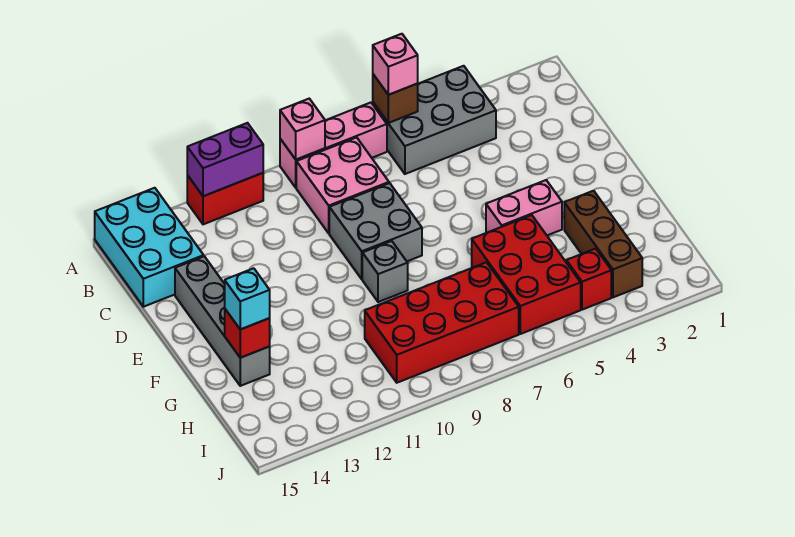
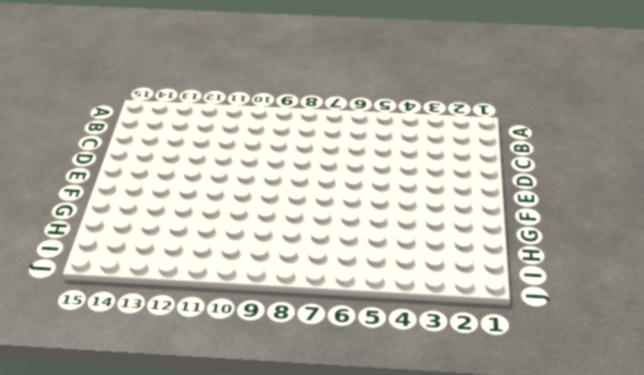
none -> grey brick A4:B6 level 1
none -> pink brick A7:A9 level 1
none -> red brick A11:A12 level 1

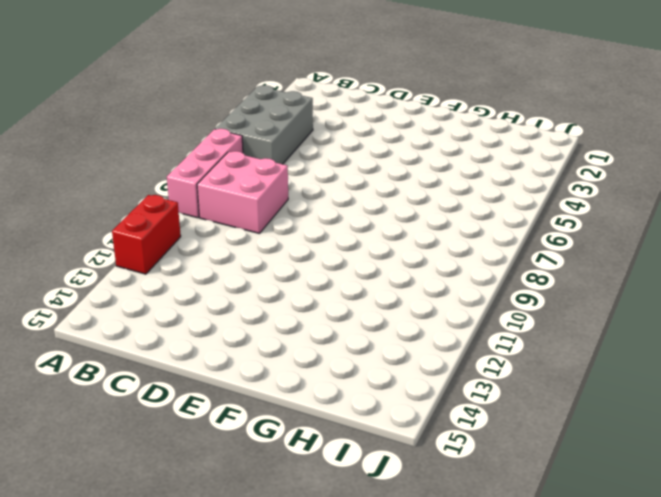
none -> cyan brick A14:C15 level 1
none -> grey brick D8:E9 level 1
none -> grey brick D14:G14 level 1

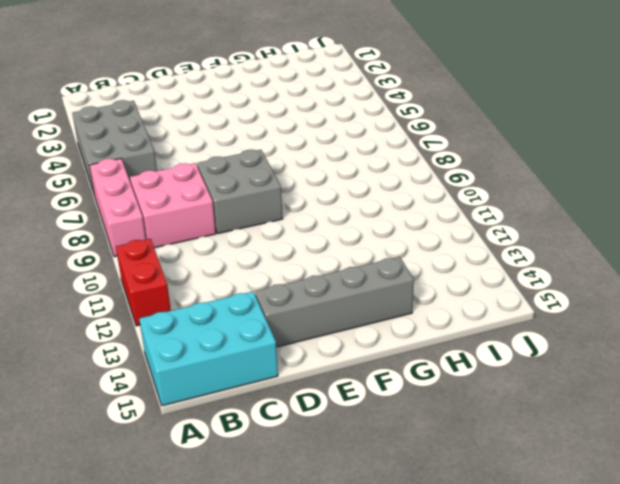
none -> pink brick F4:F5 level 1
none -> grey brick F9 level 1
none -> brown brick G3:I3 level 1

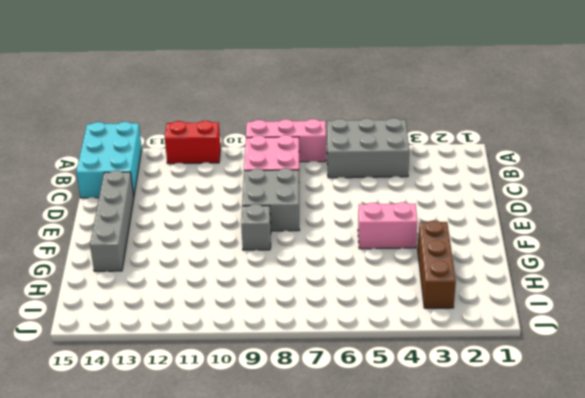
none -> red brick G5:I6 level 1
none -> red brick H7:I10 level 1
none -> red brick I4 level 1

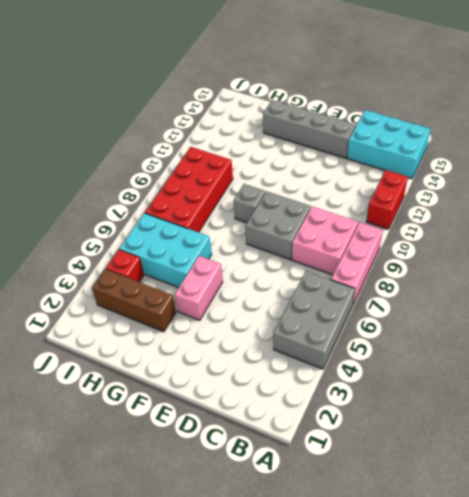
cyan brick G5:I6 level 1 -> red brick G5:I6 level 1
none -> brown brick A6 level 2
none -> pink brick A9 level 2
none -> purple brick A11:A12 level 2

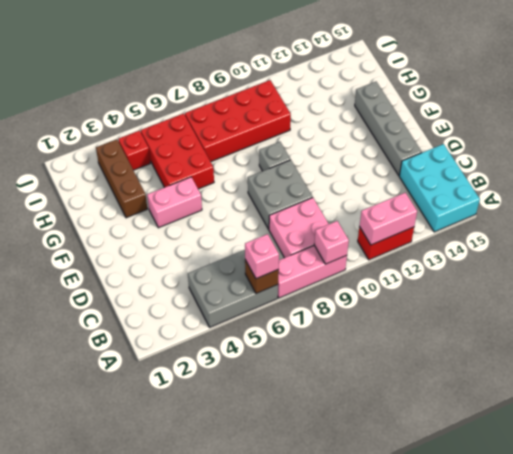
pink brick A11:A12 level 2 -> purple brick A11:A12 level 2
none -> red brick G14 level 2
none -> cyan brick G14 level 3

